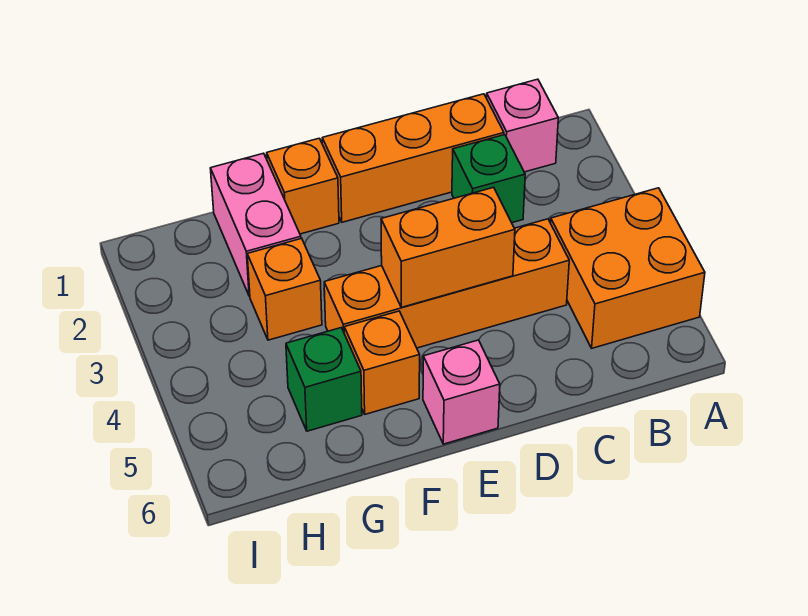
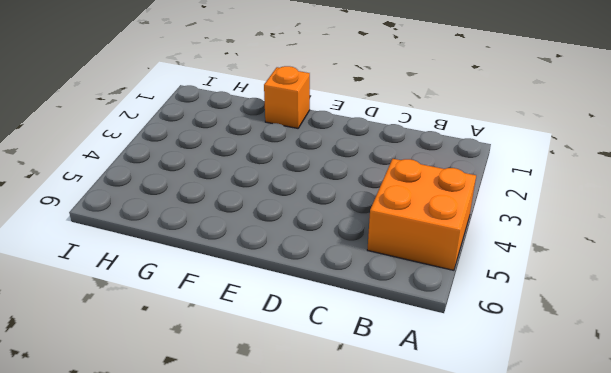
none -> pink brick B1 level 1
none -> orange brick C1:E1 level 1
none -> green brick C2 level 1

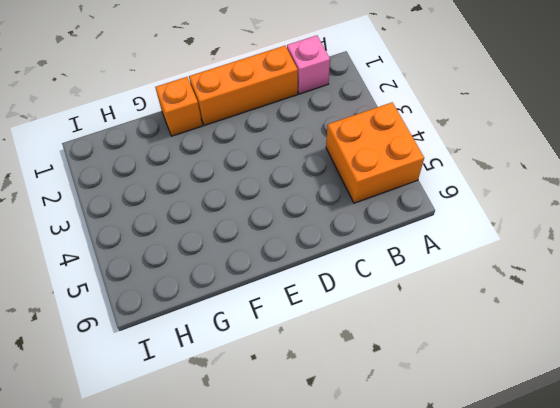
none -> green brick C2 level 1
none -> orange brick C4:F4 level 1
none -> pink brick E6 level 1

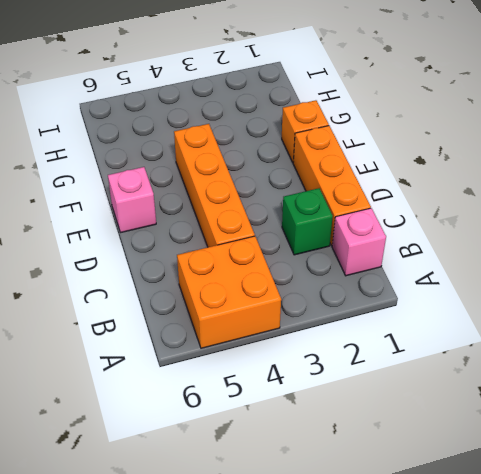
none -> orange brick F5 level 1
none -> pink brick G1:G2 level 1
none -> orange brick G3 level 1

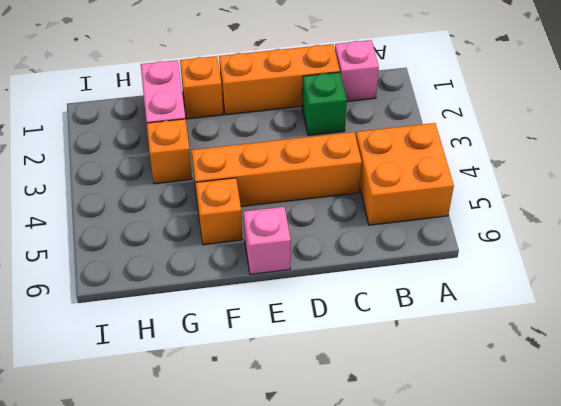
none -> green brick G5 level 1
none -> orange brick D4:E4 level 2

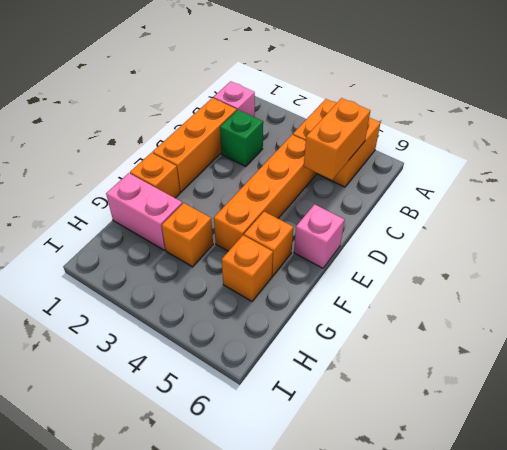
orange brick B5:C5 level 2 -> orange brick D4:E4 level 2
orange brick G5 level 1 -> green brick G5 level 1

